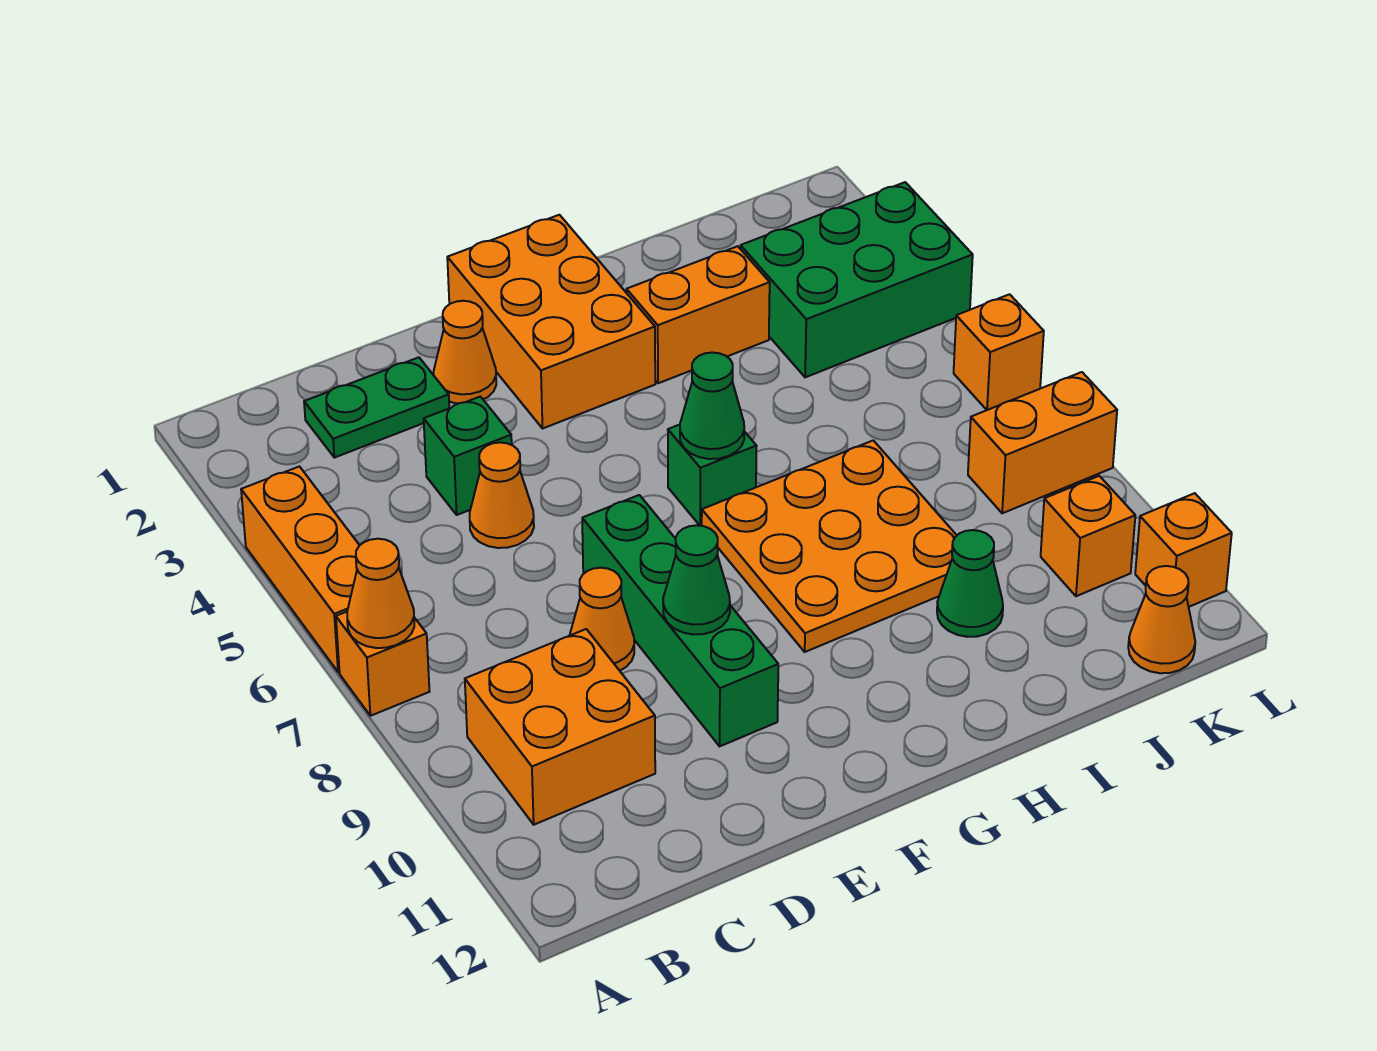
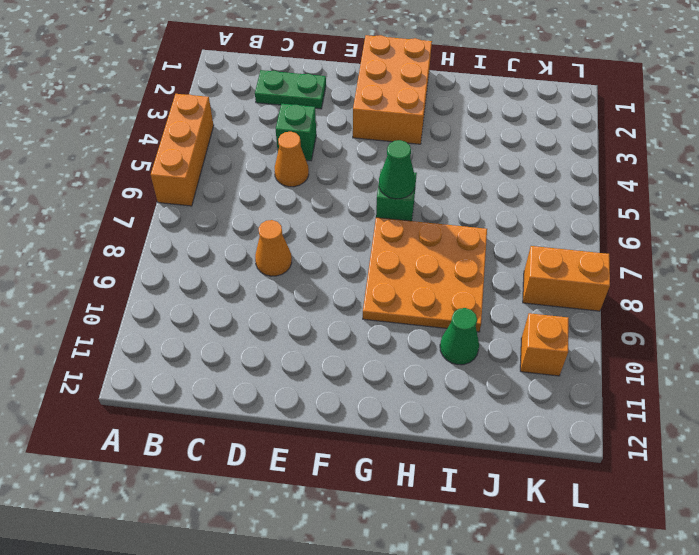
none -> orange brick A7 level 1
none -> orange brick B9:C10 level 1
none -> orange cone E2 level 1

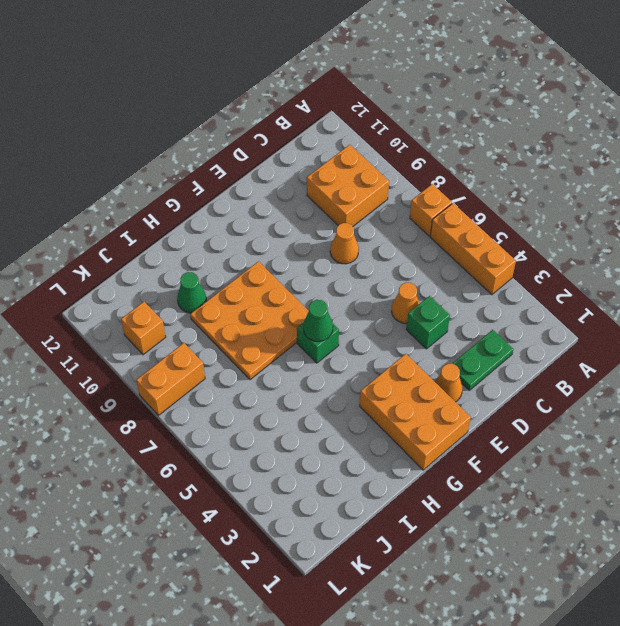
none -> green brick E7:E10 level 1
none -> orange brick H3:I3 level 1
none -> green brick J3:L4 level 1

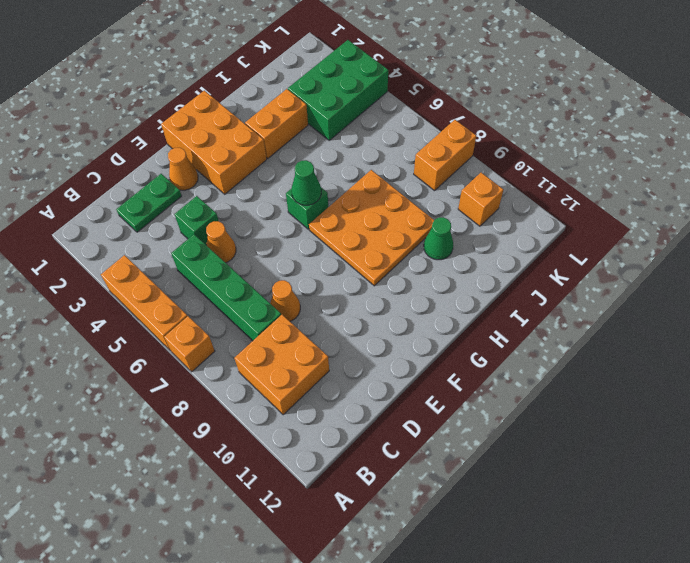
green brick C5:C8 level 1 -> green brick E7:E10 level 1
none -> orange cone K12 level 1
none -> orange brick L6 level 1
none -> orange brick L11 level 1

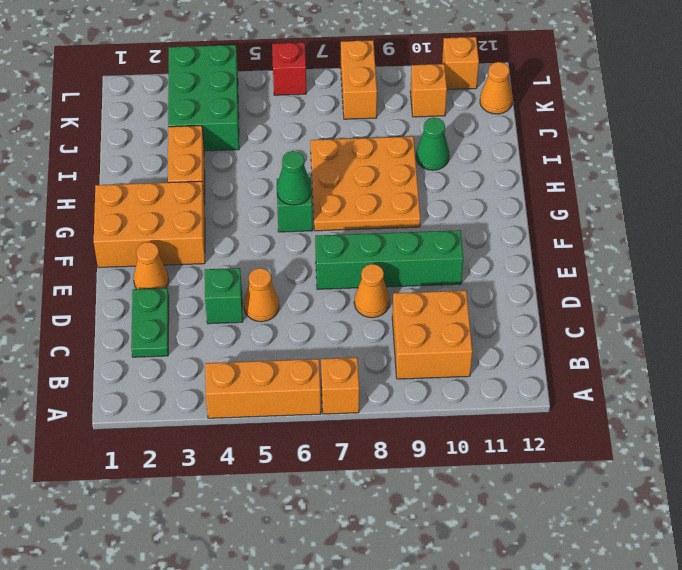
red brick L6 level 1 -> orange brick L6 level 1
none -> orange cone A7 level 2
none -> green cone E9 level 2

